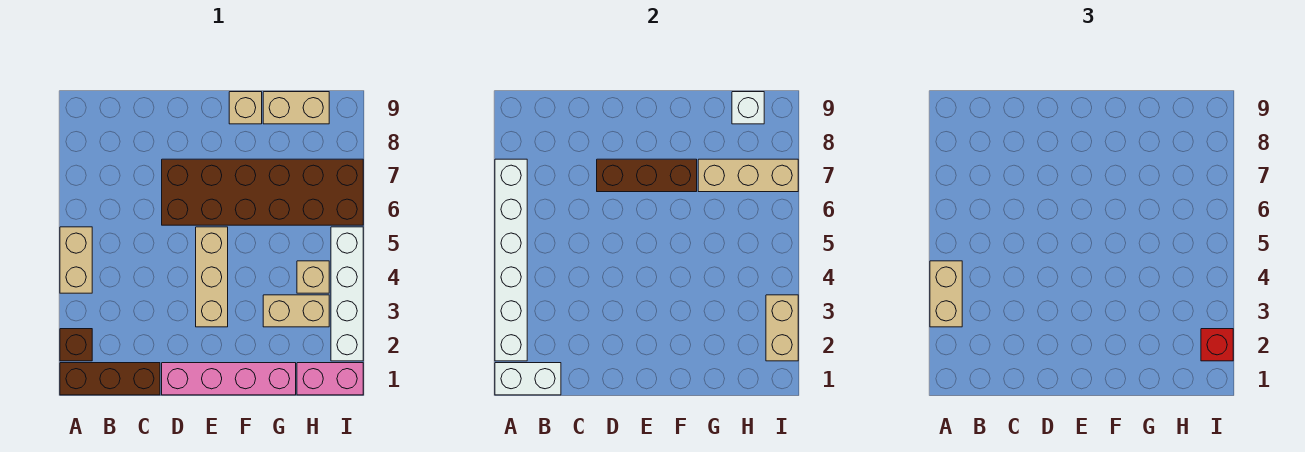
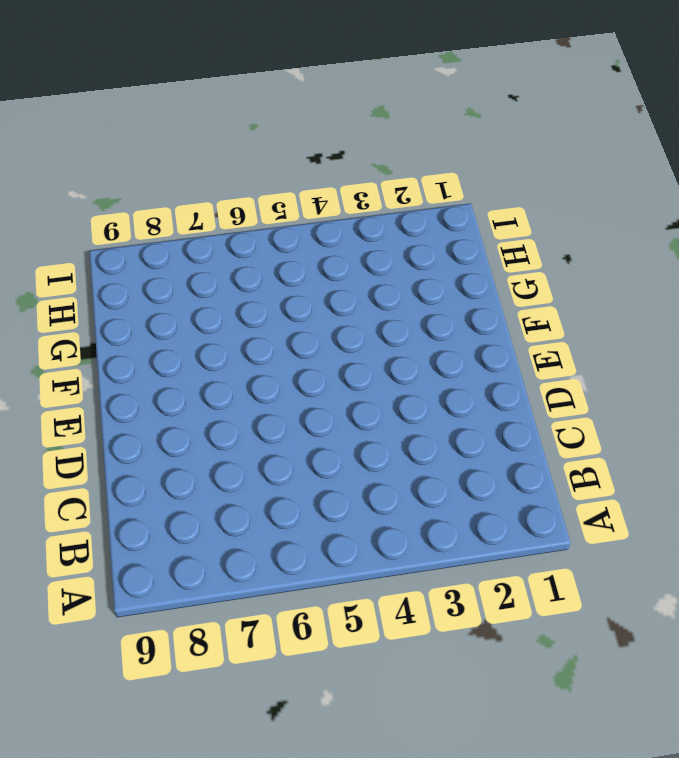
none -> brown brick A1:C1 level 1
none -> brown brick A2 level 1
none -> tan brick A4:A5 level 1

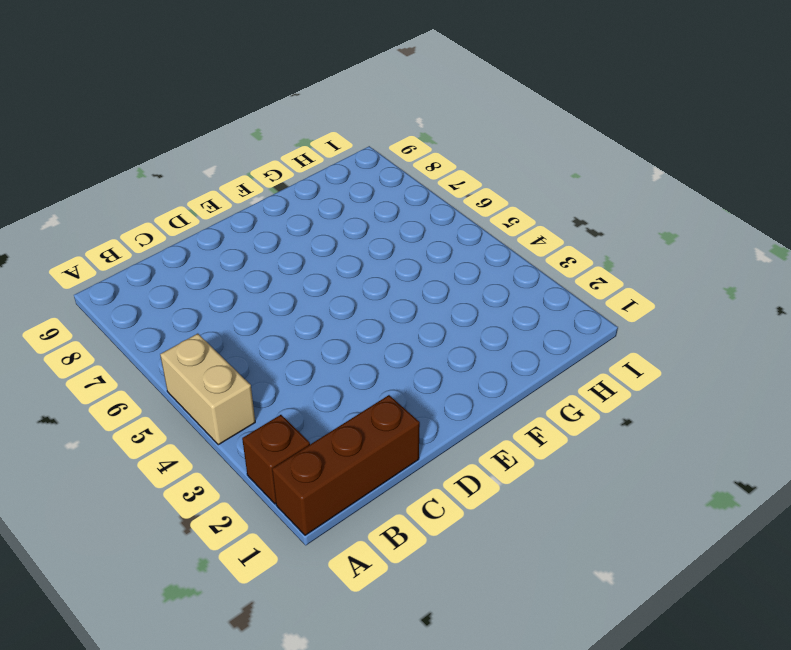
none -> pink brick D1:G1 level 1
none -> brown brick D6:I7 level 1
none -> tan brick E3:E5 level 1

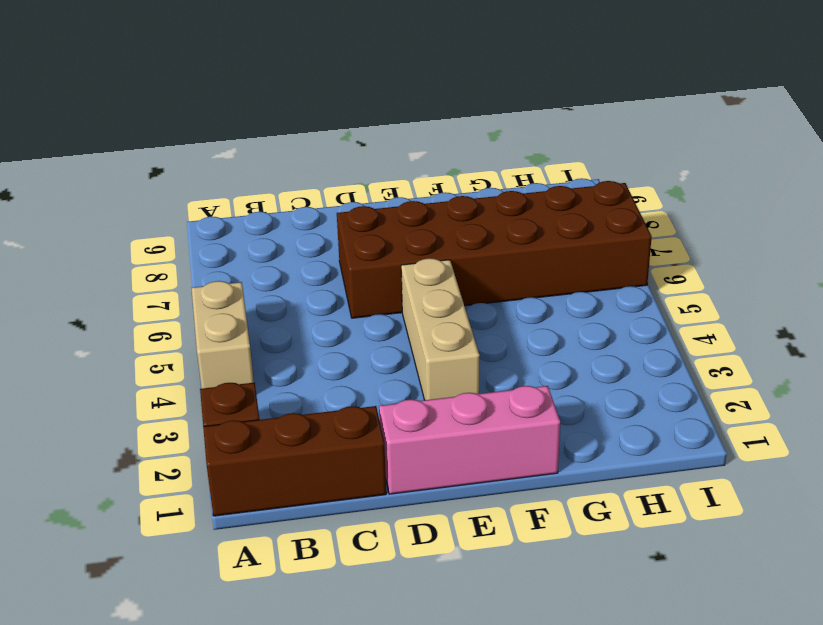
pink brick D1:F1 level 1 -> pink brick D1:G1 level 1
none -> tan brick F9 level 1
none -> tan brick G3:H3 level 1
none -> tan brick G9:H9 level 1

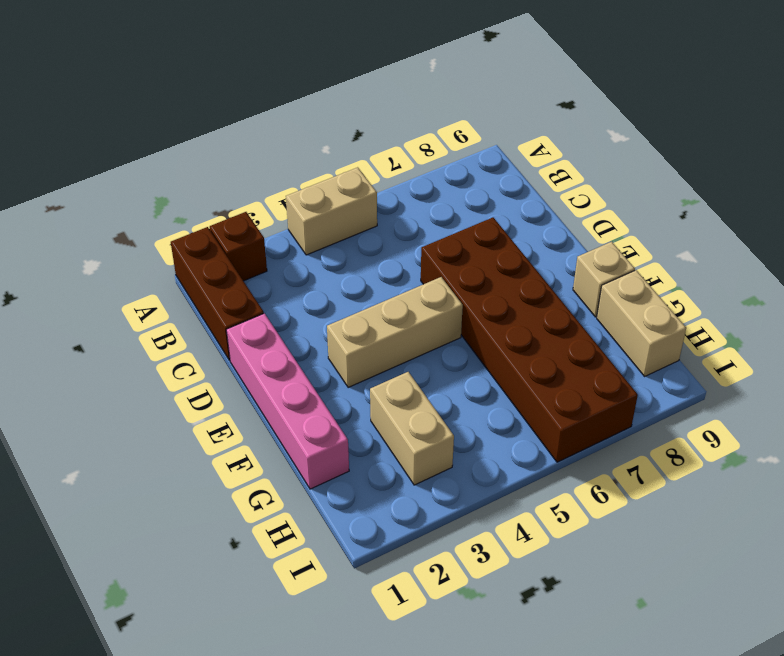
none -> pink brick H1:I1 level 1
none -> tan brick H4 level 1
none -> white brick I2:I5 level 1

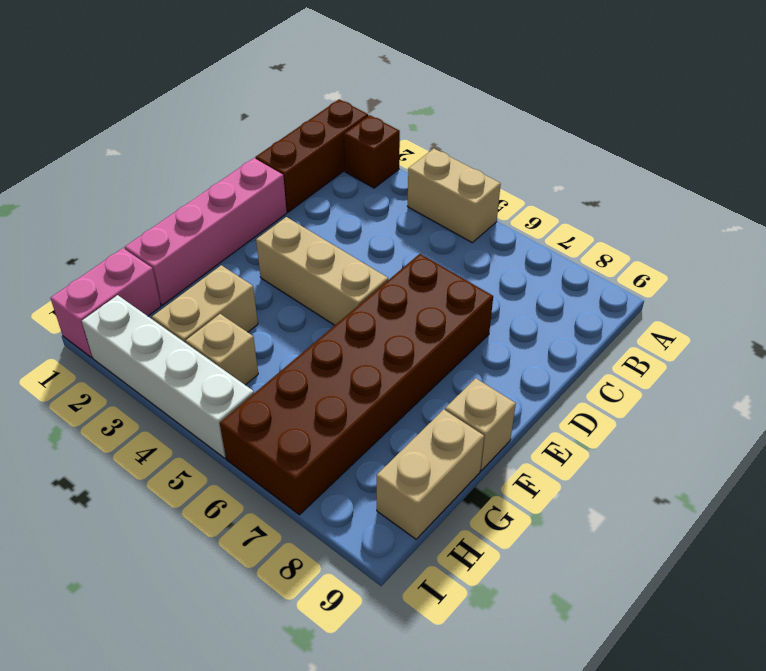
none -> white brick A1:B1 level 2
none -> white brick A2:A7 level 2
none -> brown brick D7:F7 level 2

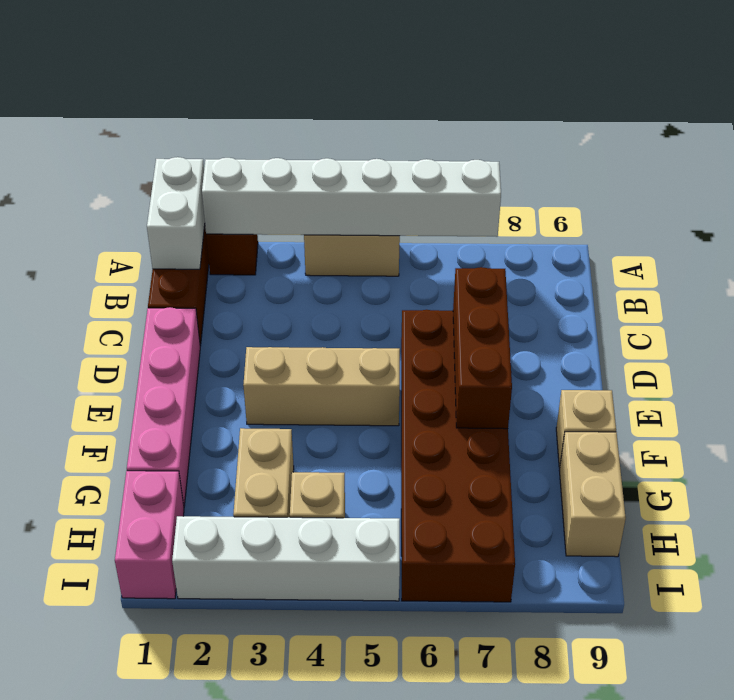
none -> tan brick G7:I7 level 2
none -> white brick H9 level 2
none -> tan brick I2:I3 level 2

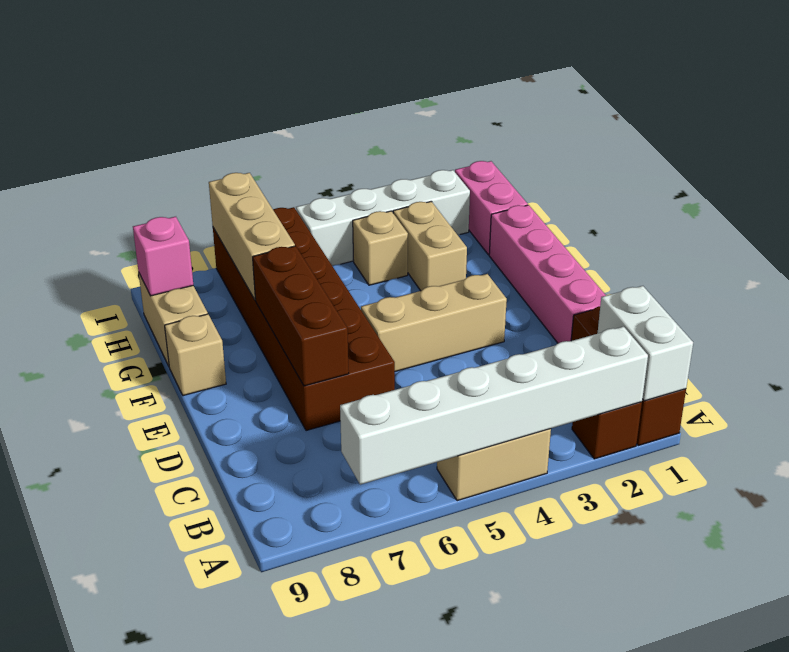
pink brick H9 level 2 -> white brick H9 level 2
none -> tan brick I2:I3 level 2
none -> tan brick A3:A4 level 3
none -> red brick I2 level 3

